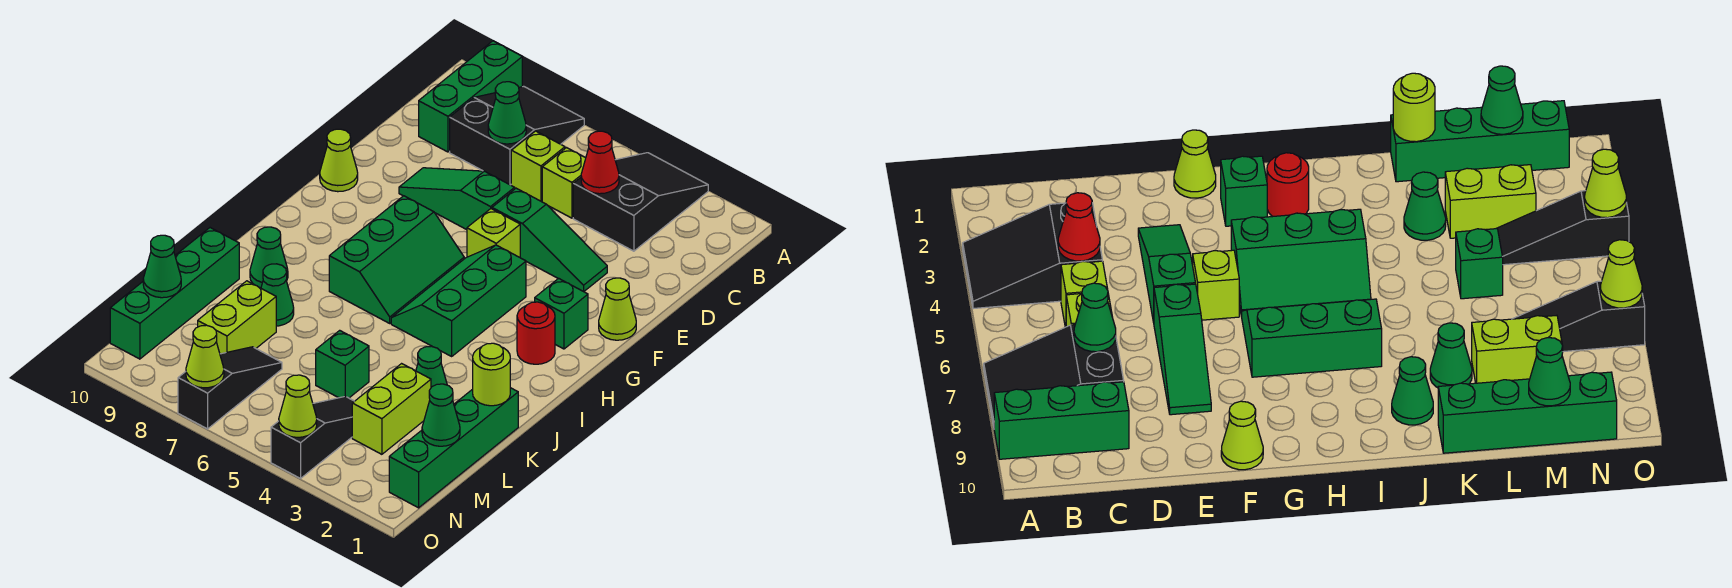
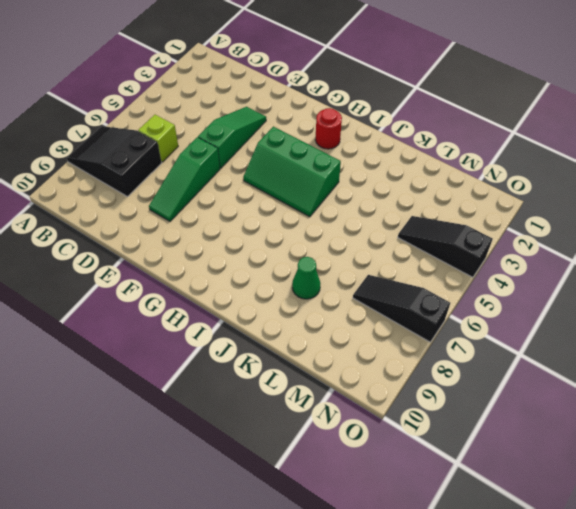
none -> black slope A3:C4 level 1 top C
none -> green brick A9:C9 level 1
none -> lime brick C5 level 1
none -> lime cone F1 level 1

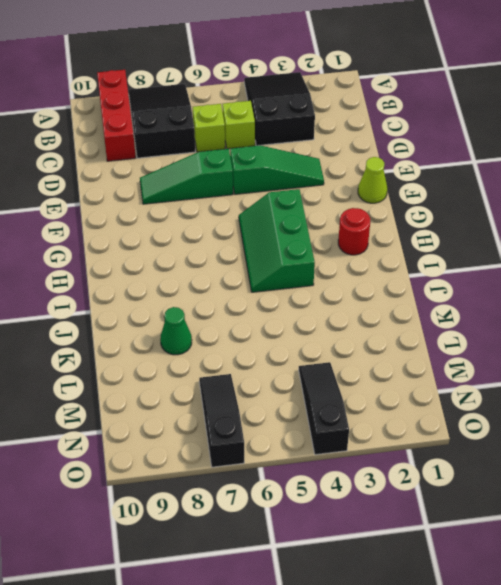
red brick A9:C9 level 1 -> green brick A9:C9 level 1
none -> lime brick F5 level 1
none -> lime cone F10 level 1
none -> green brick G2 level 1
none -> green slope G6:I7 level 1 top 7

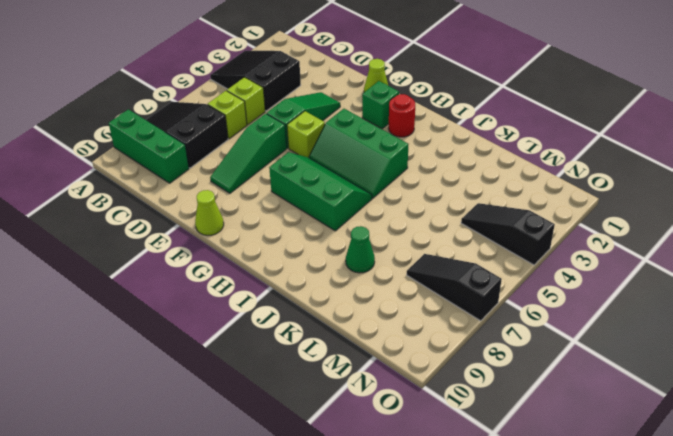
none -> green cone J9 level 1
none -> green brick K1:N1 level 1
none -> green cone K3 level 1
none -> green brick K10:N10 level 1

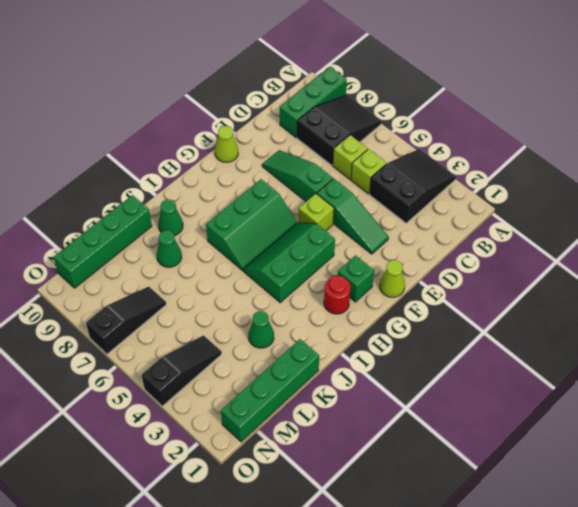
none -> lime brick L3:M3 level 1
none -> green brick L5 level 1
none -> lime brick L8:M8 level 1
none -> red cone C4 level 2

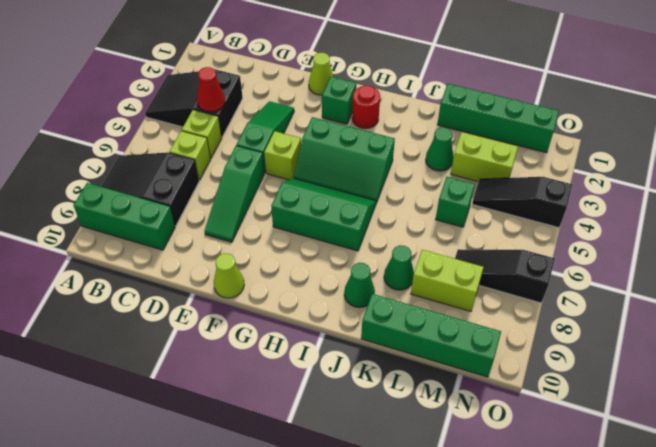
none -> green cone C7 level 2
none -> lime round brick K1 level 2
none -> green cone M1 level 2
none -> green cone M10 level 2

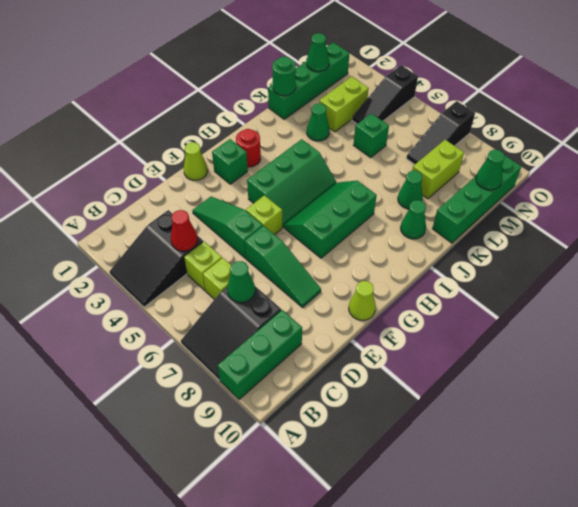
green round brick K1 level 2 -> lime round brick K1 level 2
none -> lime cone O4 level 2
none -> lime cone O7 level 2

